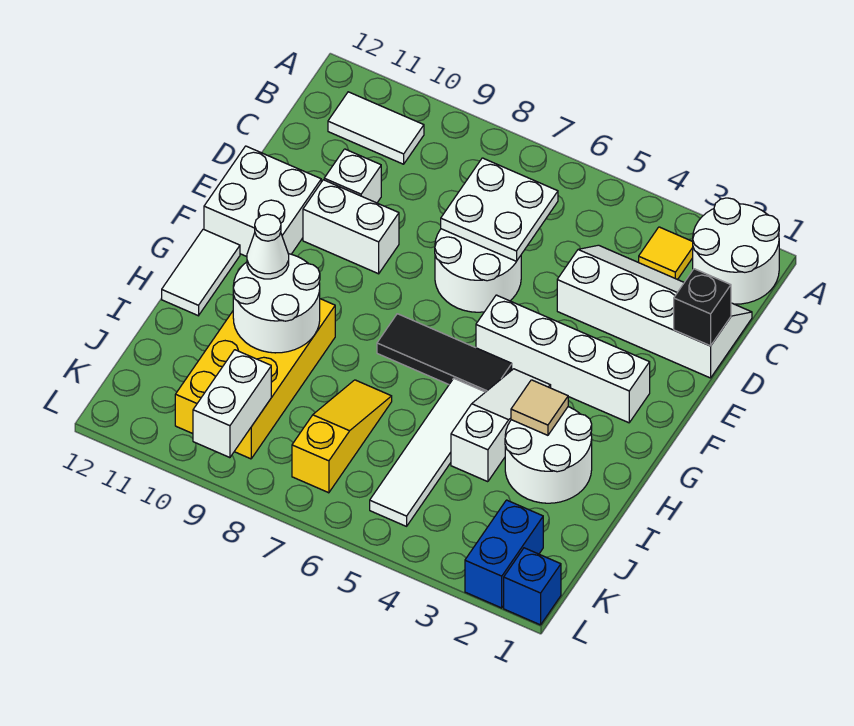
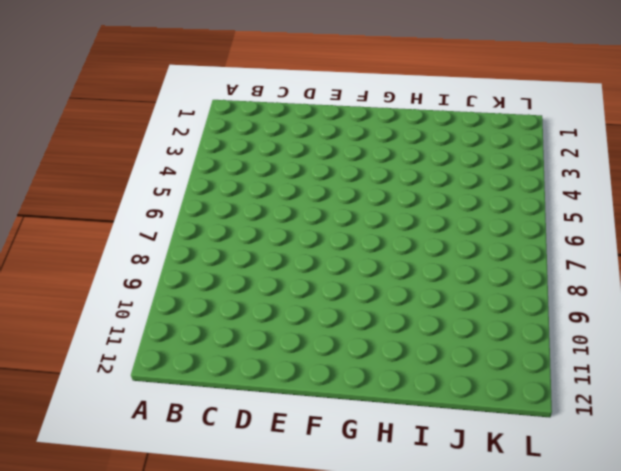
none -> white round brick A1:B2 level 1
none -> yellow tile B3 level 1
none -> white tile B10:B11 level 1

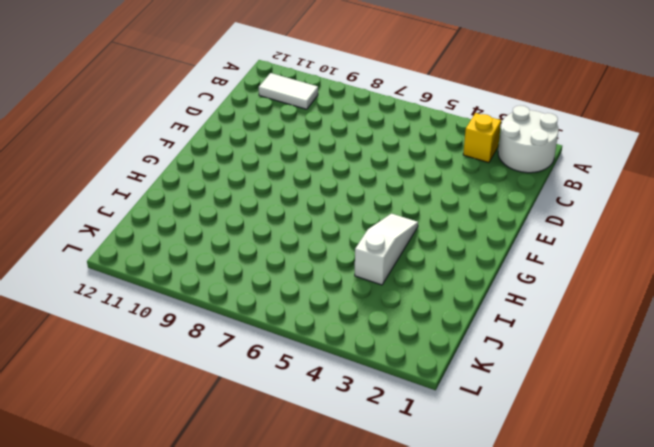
yellow brick B3 level 1 -> yellow tile B3 level 1
none -> white slope C1:D4 level 1 top D
none -> white round brick D6:E7 level 1
none -> white brick D10 level 1

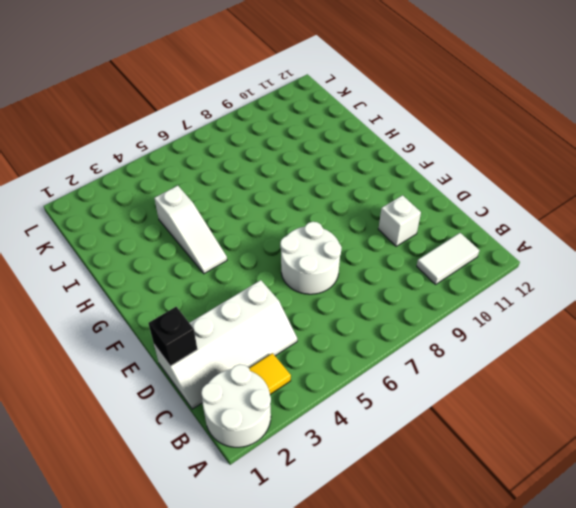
none -> white brick E9:E10 level 1
none -> white brick E11:F12 level 1
none -> white brick F2:F5 level 1

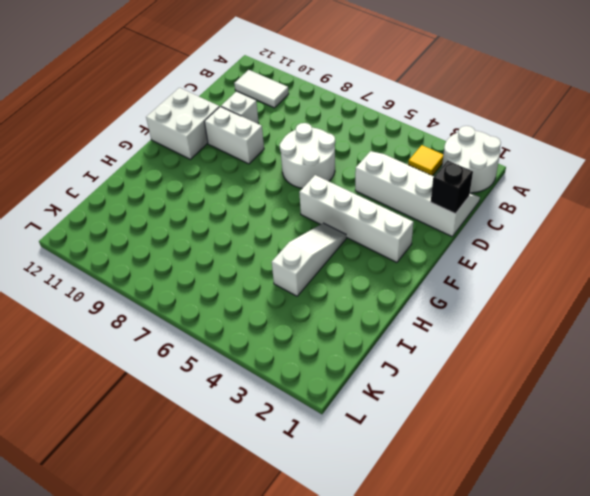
none -> black tile G5:G7 level 1
none -> white tile G12:H12 level 1
none -> white round brick H2:I3 level 1

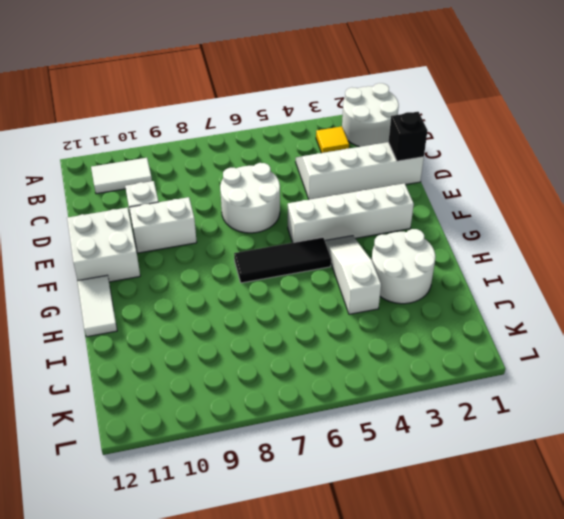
none -> white tile H5:K5 level 1
none -> yellow brick H9:K10 level 1
none -> yellow slope I7:K7 level 1 top K

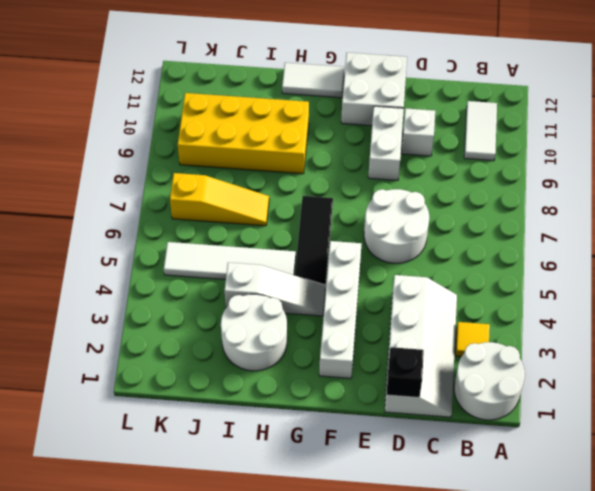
none -> blue brick K2:L2 level 1
none -> blue brick L1 level 1
none -> white plate C6:D7 level 2

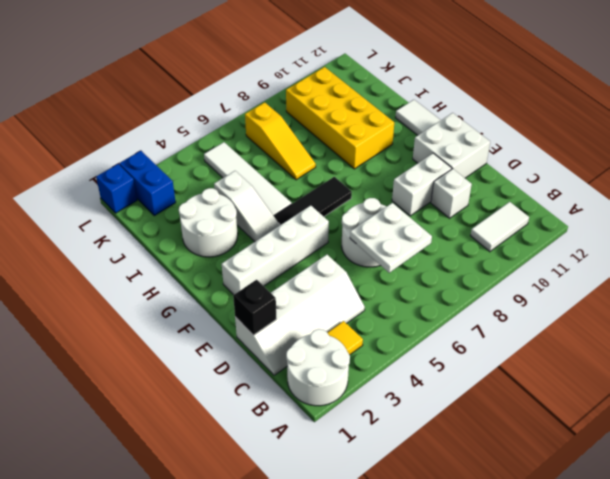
none -> tan tile H3 level 2
none -> white round brick H9:I10 level 2
none -> white brick K9:L9 level 2

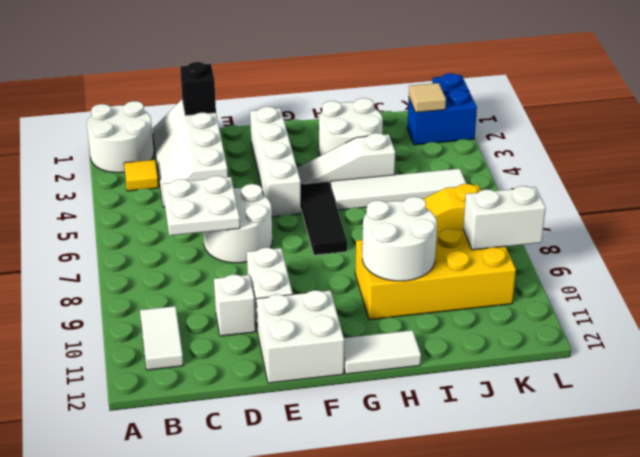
tan tile K2 level 2 -> tan tile H3 level 2
none -> white cone H10 level 3

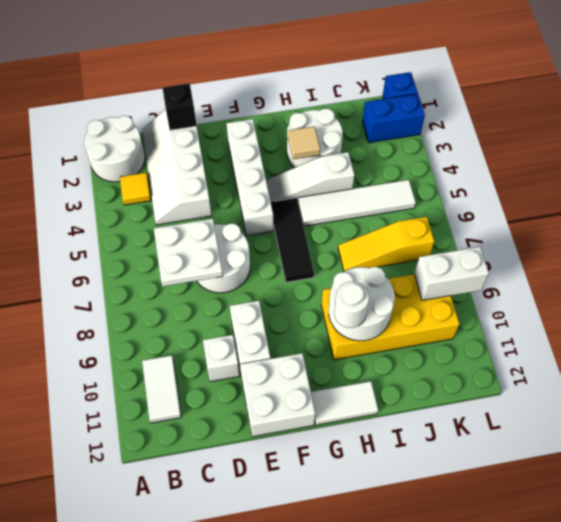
white round brick H10 level 3 -> white cone H10 level 3

